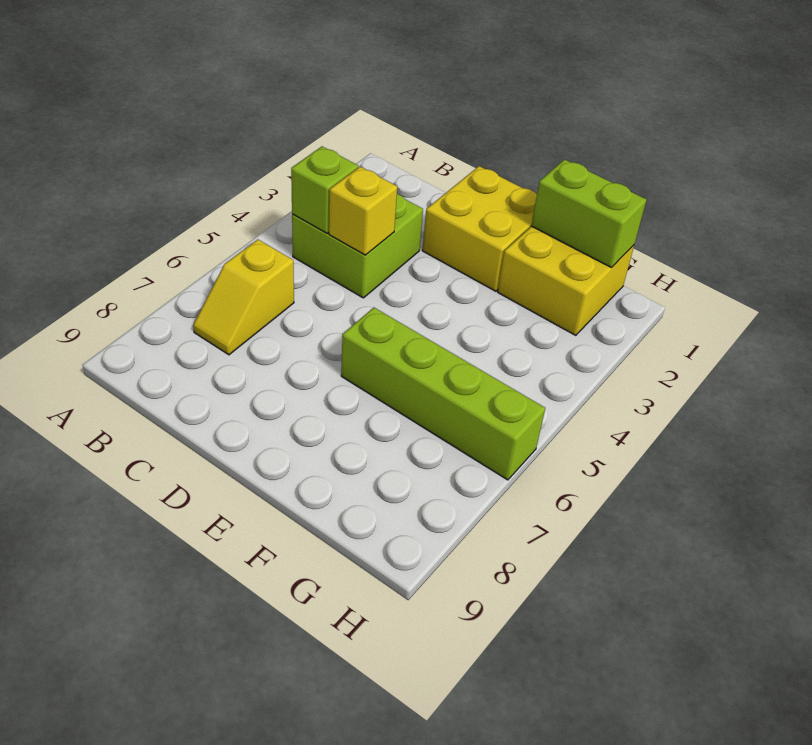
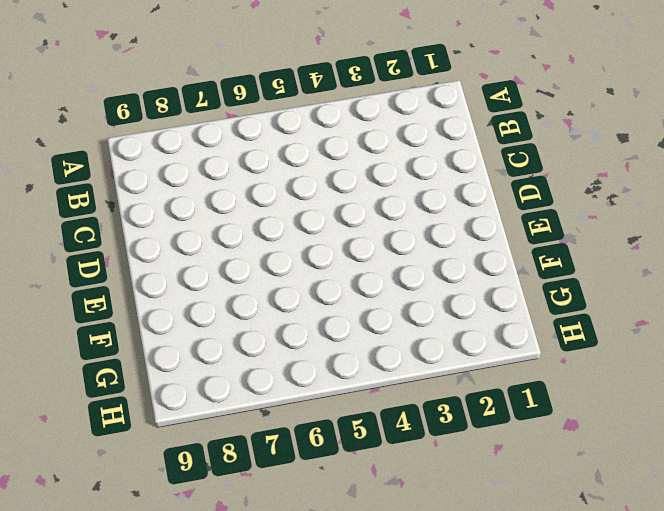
none -> lime brick B3:C4 level 1
none -> yellow slope B6:B7 level 1 top 6

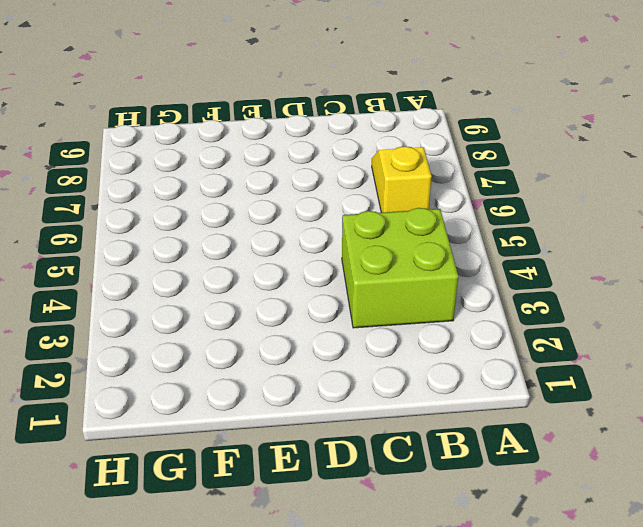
none -> yellow brick D1:E2 level 1
none -> lime brick E6:H6 level 1

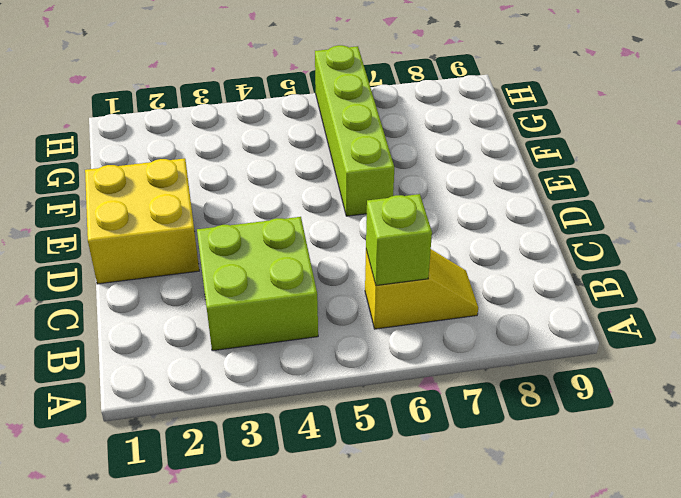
lime brick B6 level 2 -> lime brick B4 level 2
none -> yellow brick F1:G2 level 1
none -> yellow brick C4 level 2

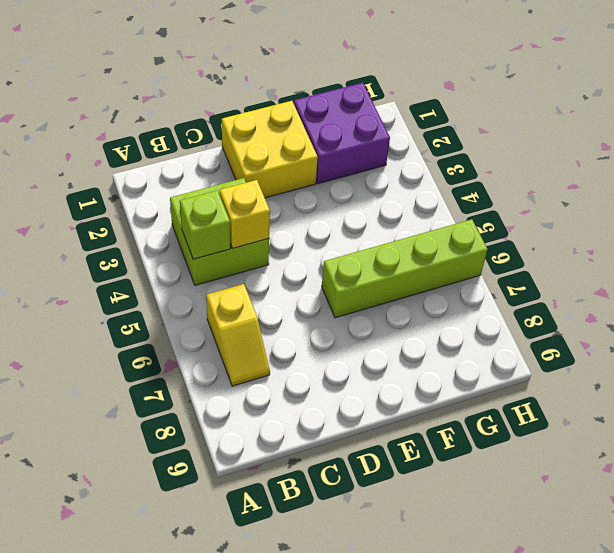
purple brick F1:G2 level 1 -> yellow brick F1:G2 level 1
none -> lime brick F1:G1 level 2

